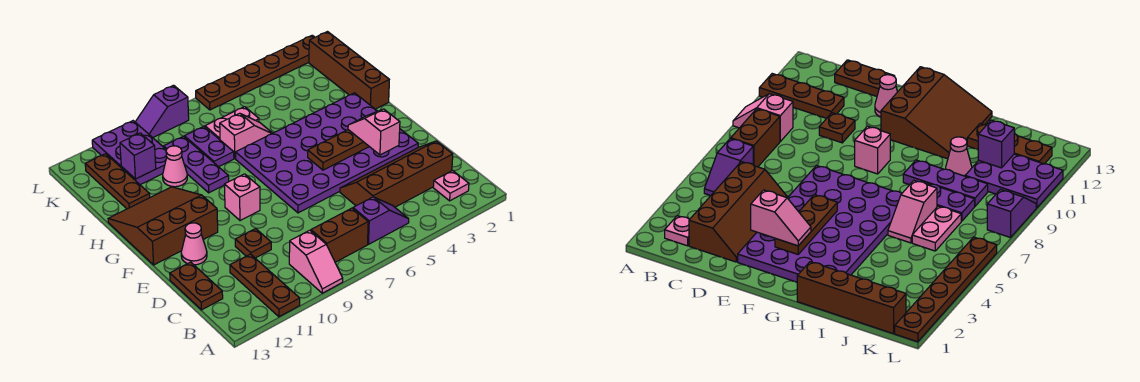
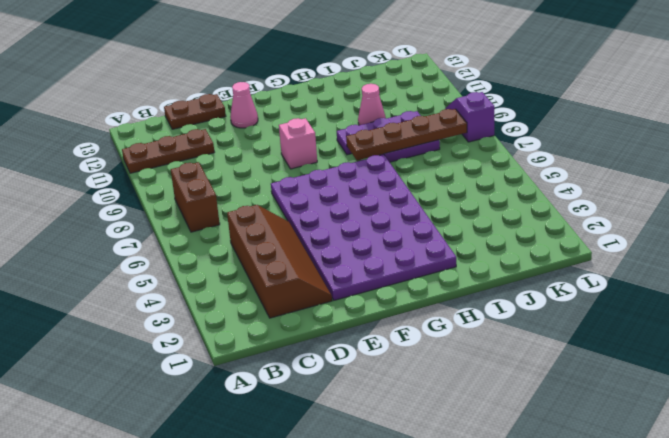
brown plate H8:K8 level 2 -> none
none -> pink slope A9:B9 level 1 top B
none -> pink plate B2 level 1
none -> purple slope B5:B6 level 1 top 6

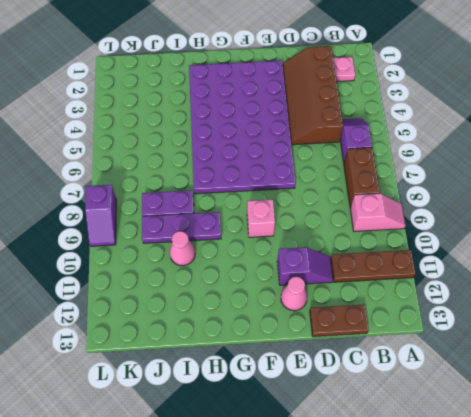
purple slope D11:E11 level 1 top E -> none
none -> brown plate D10 level 1
none -> brown slope F11:H13 level 1 top F
none -> brown brick H1:K1 level 1

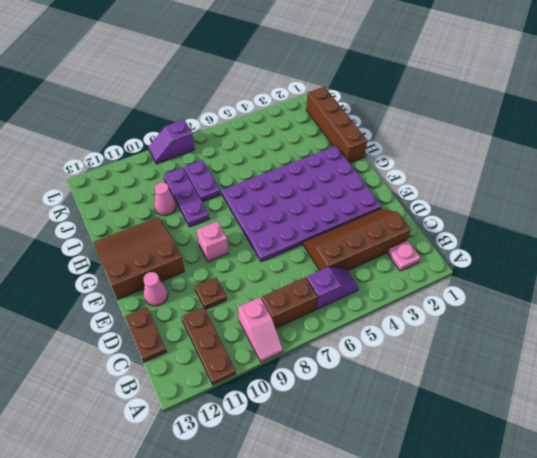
none -> pink slope I6:I7 level 1 top 7
none -> brown plate I12:K12 level 1
none -> pink plate J6:J7 level 1

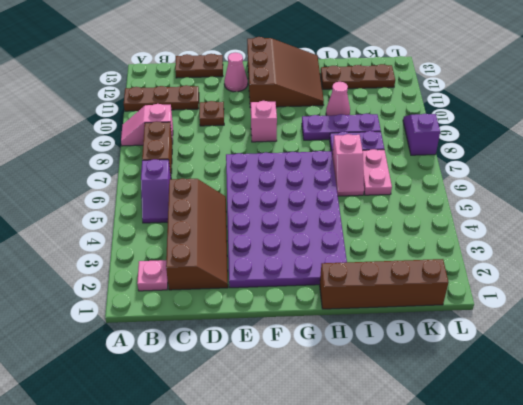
none -> purple plate J10:L11 level 1
none -> brown plate L1:L6 level 1
none -> brown plate F3:F5 level 2

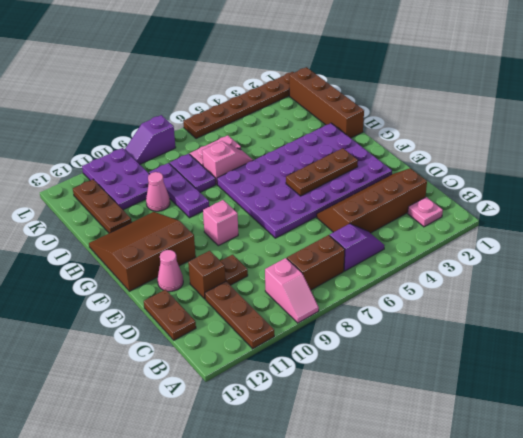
brown brick D11 level 1 -> none
none -> purple brick J11 level 2
none -> pink slope E3:F3 level 3 top E

